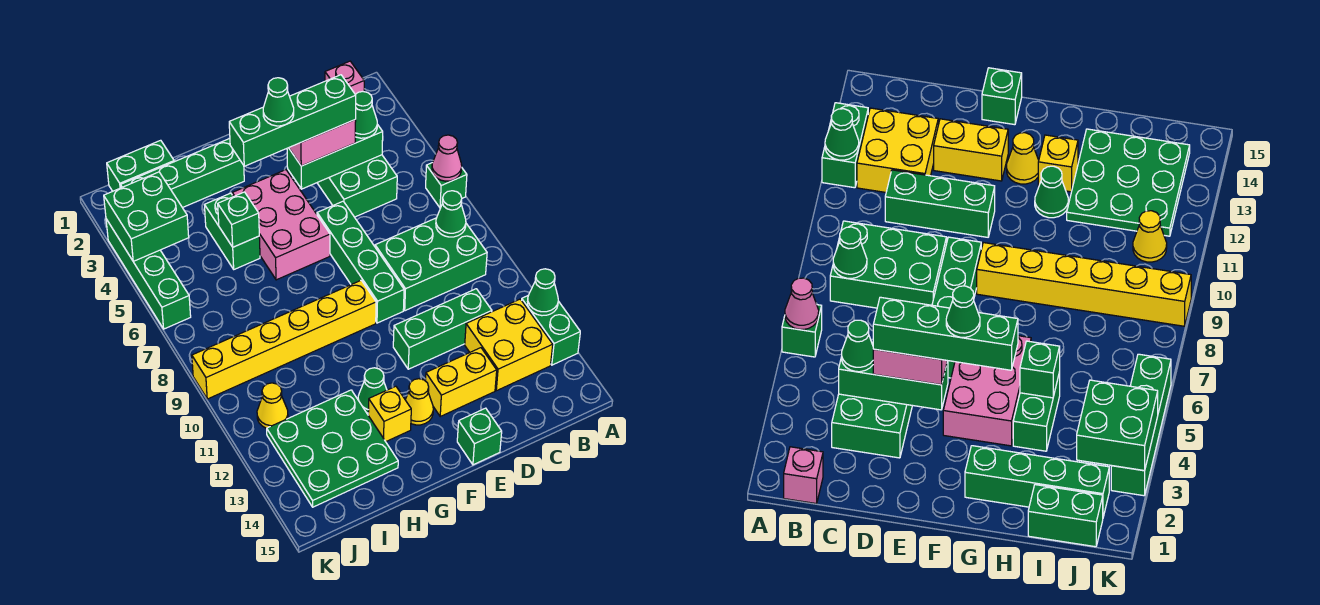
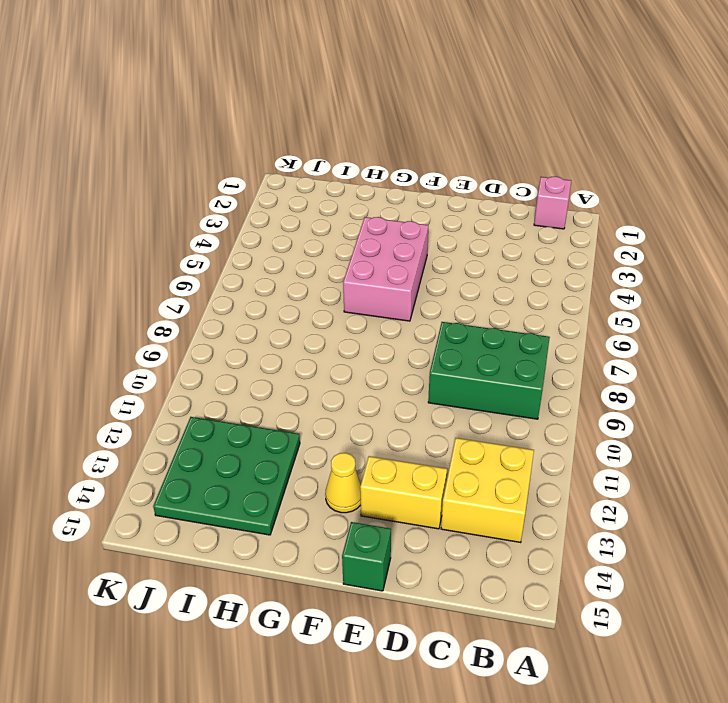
none -> green brick A6 level 1
none -> green brick A12:A13 level 1
none -> green brick C3:D5 level 1
none -> green brick C11:E11 level 1

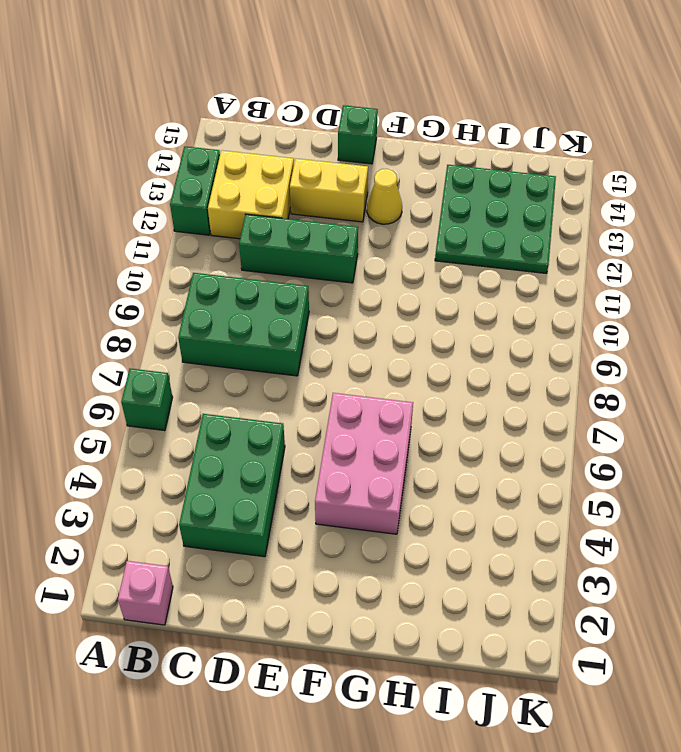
none -> green brick E6:E9 level 1
none -> yellow brick F9:K9 level 1
none -> green brick G2:J2 level 1
none -> green cone G12 level 1

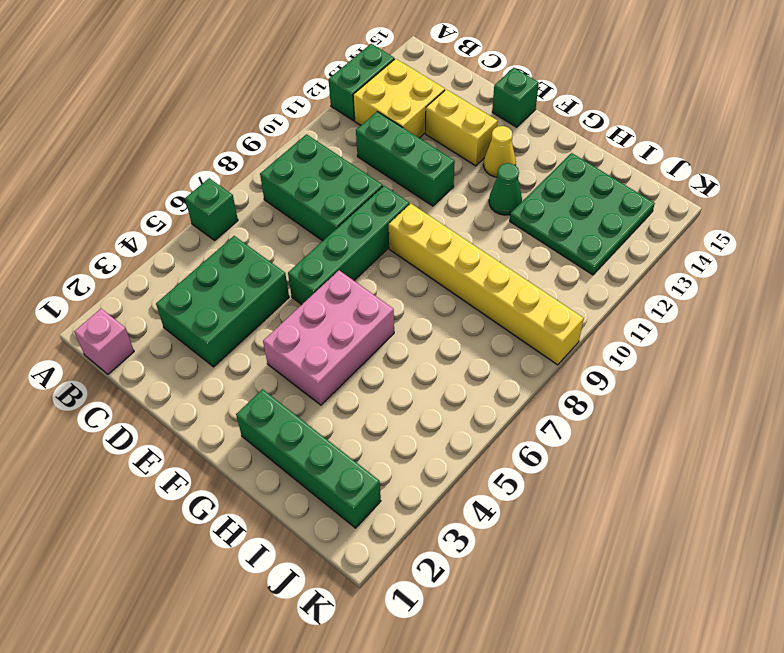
none -> yellow brick G13 level 1
none -> green brick H4:H5 level 1
none -> green brick I1:J1 level 1
none -> yellow cone J11 level 1

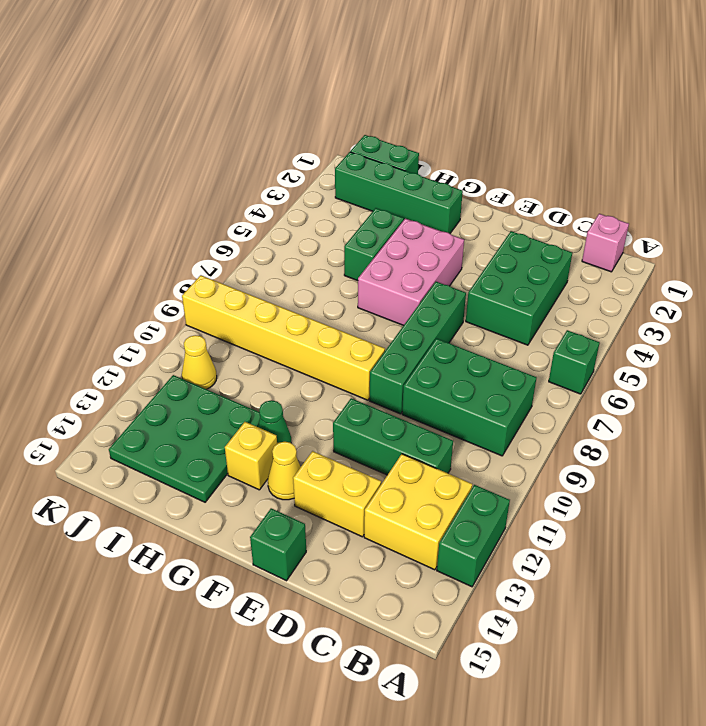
none -> green brick K3:K6 level 1
none -> pink cone A6 level 2
none -> green cone A12 level 2
none -> green cone B8 level 2

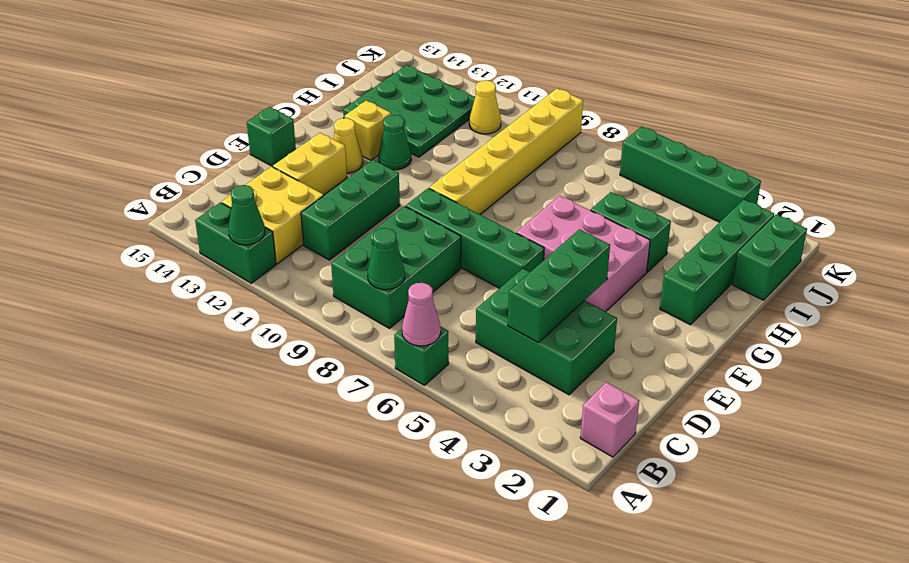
none -> green brick H5 level 2
none -> green brick J3:K4 level 2
none -> green cone C4 level 3
none -> pink brick D4:E4 level 3

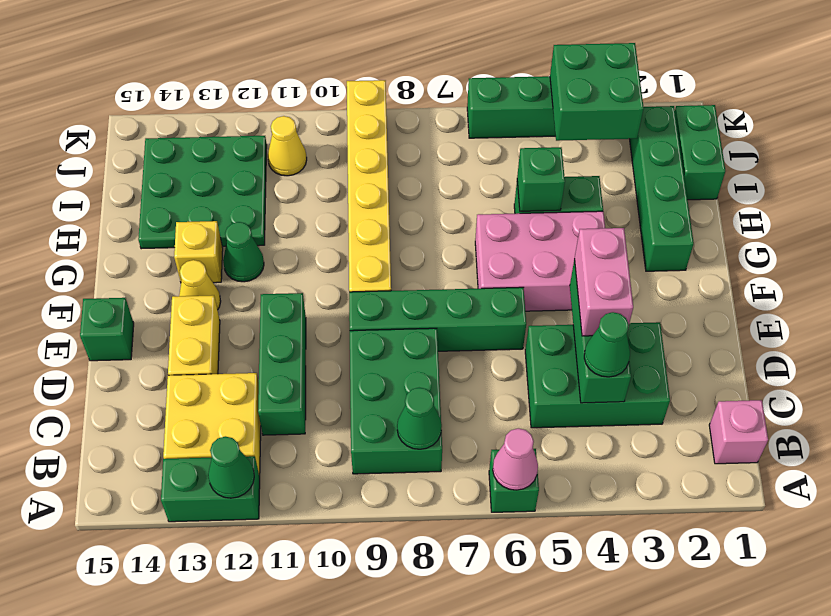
none -> green brick D4:G4 level 4
none -> green cone F4 level 5

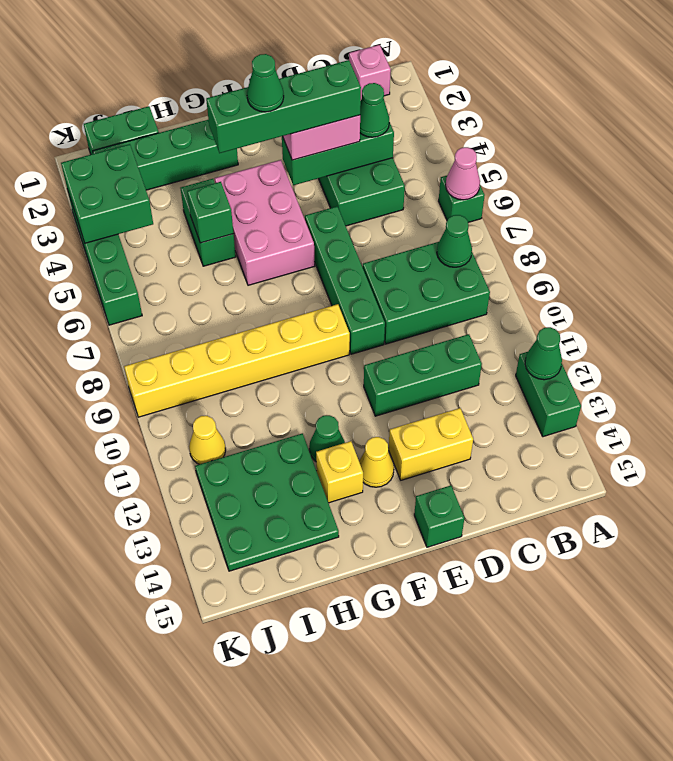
none -> yellow brick B12:C13 level 1

